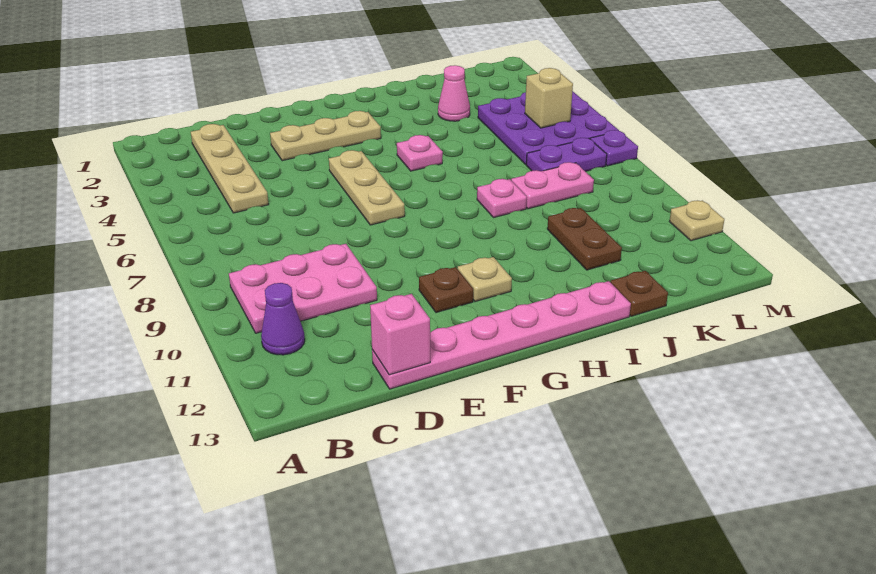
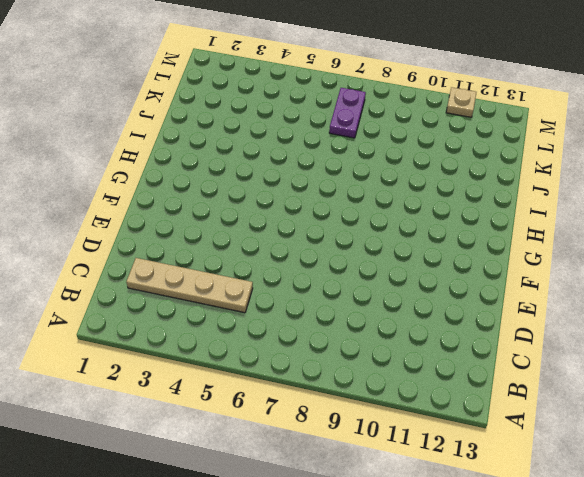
none -> pink plate B9:D10 level 1
none -> purple cone B11 level 1
none -> pink plate D13:I13 level 1

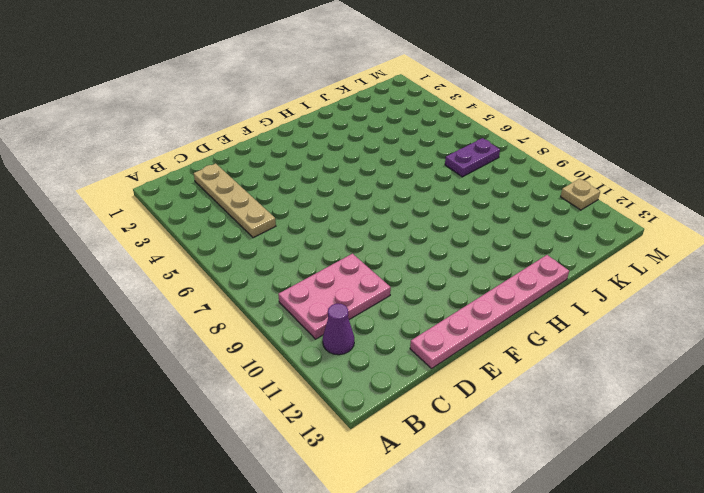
none -> tan plate E3:G3 level 1
none -> tan plate F5:F7 level 1
none -> brown plate F11 level 1

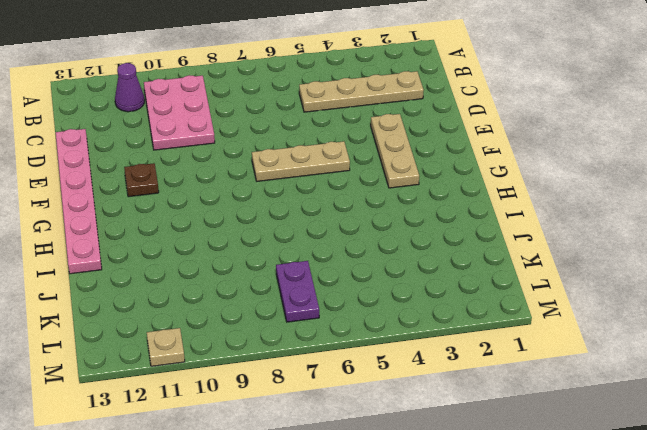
none -> tan plate G11 level 1
none -> pink plate H5 level 1
none -> pink plate I8 level 1

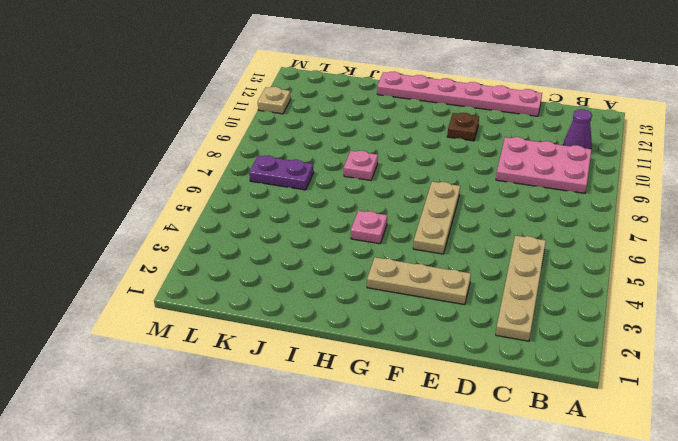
none -> tan plate G11 level 1
none -> pink cone J3 level 1
none -> pink plate J8:K8 level 1

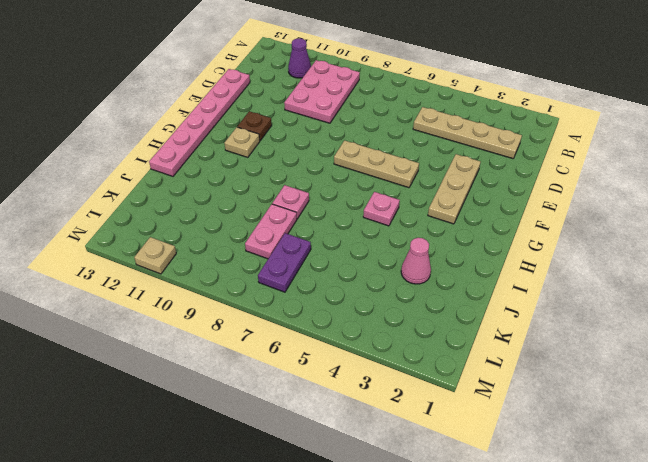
none -> brown plate J10:J11 level 1
none -> brown plate J13 level 1
none -> purple plate K4:M6 level 1

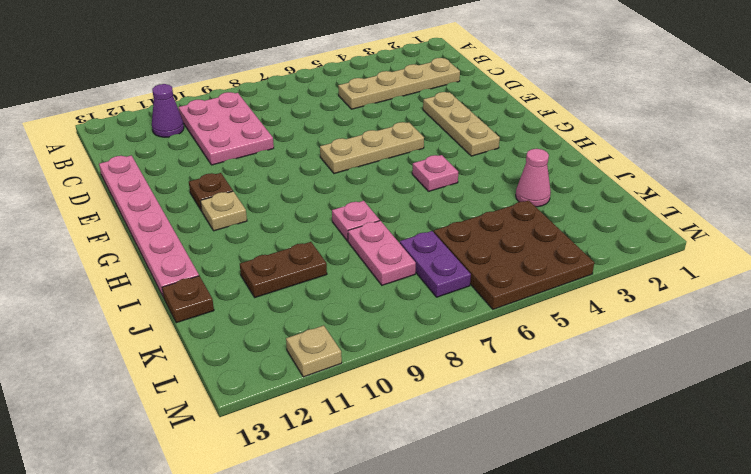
brown plate K4:M6 level 1 -> purple plate K4:M6 level 1
none -> purple plate M7 level 1
none -> pink brick D13 level 2
none -> tan brick L5 level 2

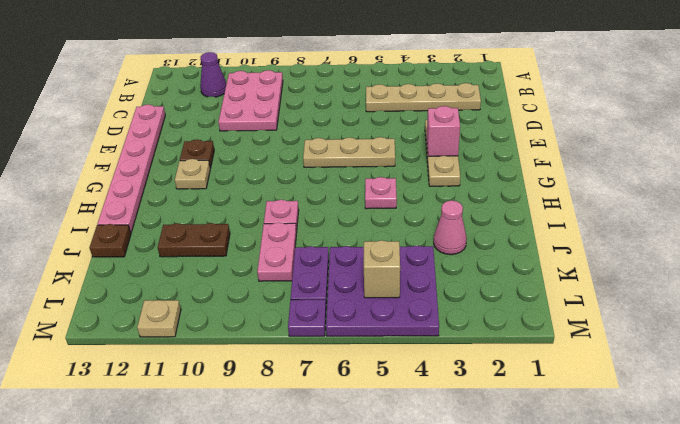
pink brick F3 level 2 -> pink brick D13 level 2

